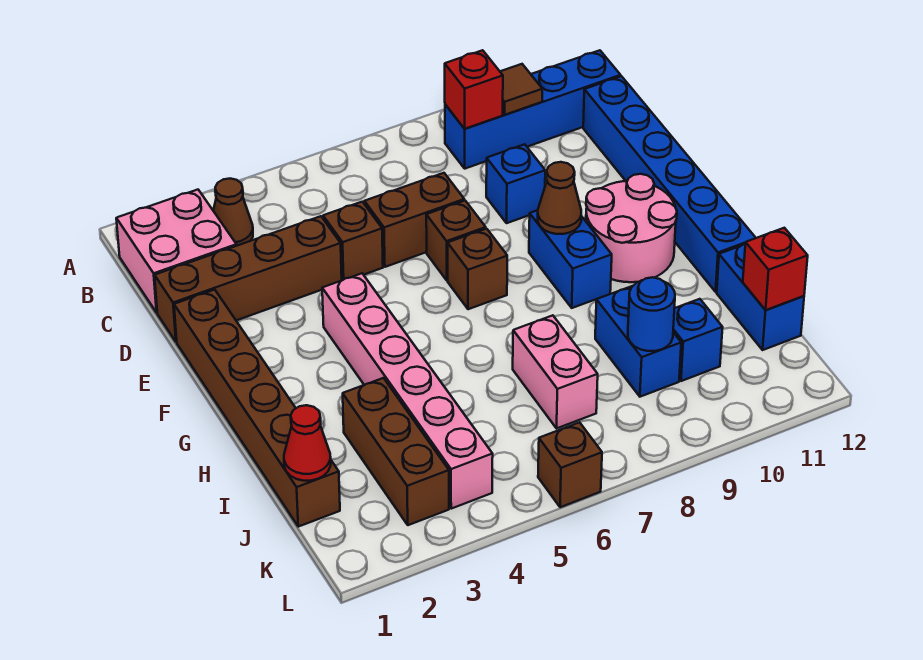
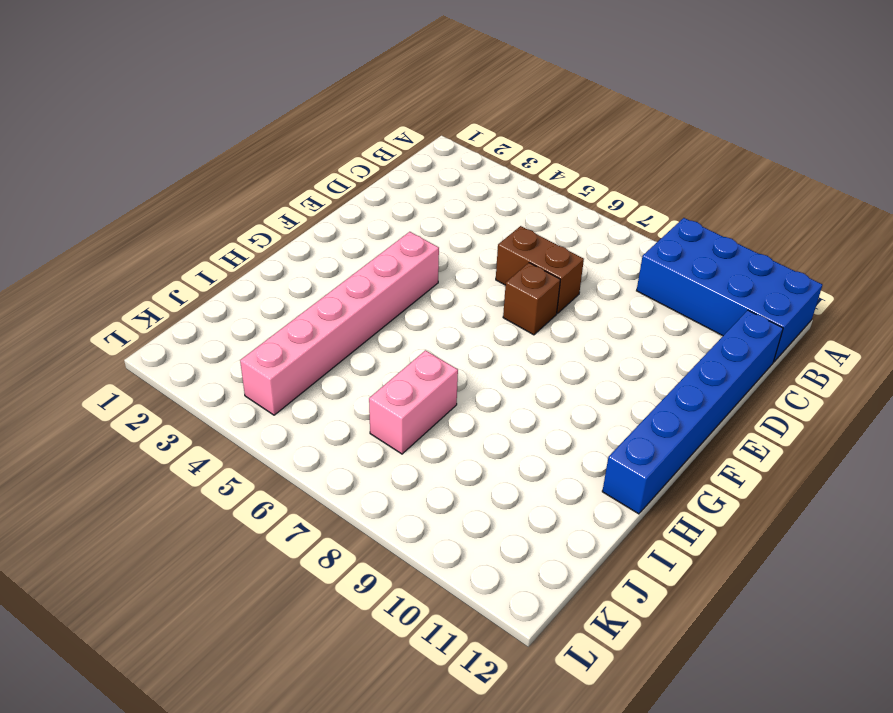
blue brick A9:B12 level 1 -> blue brick B9:B12 level 1
none -> pink brick B1:C2 level 1
none -> brown cone B3 level 1
none -> brown brick D1:D4 level 1

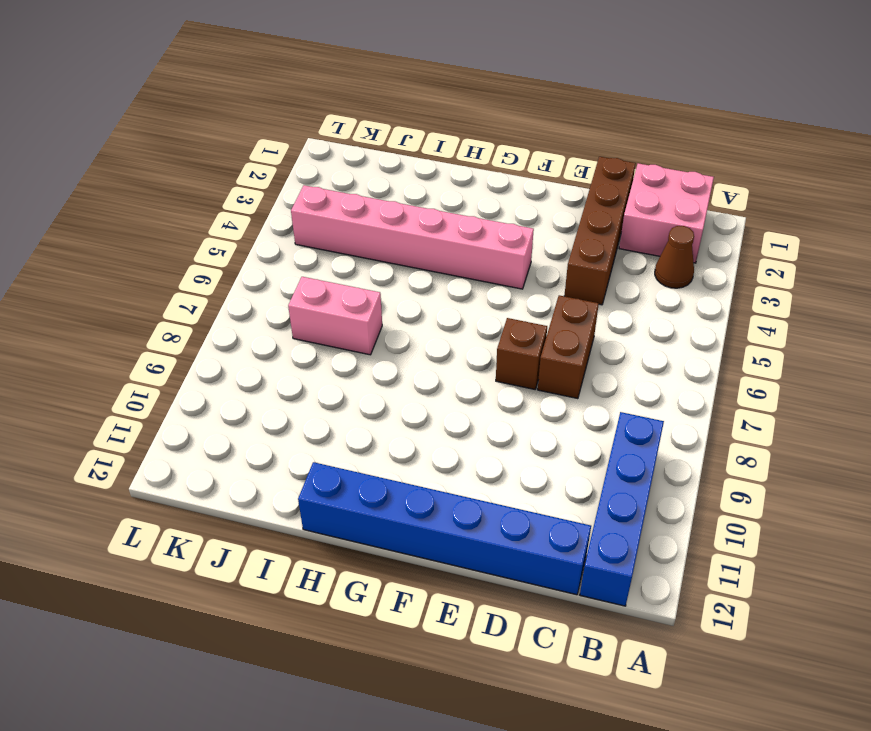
none -> brown brick D5 level 1
none -> blue brick D9 level 1
none -> brown brick E1:J1 level 1

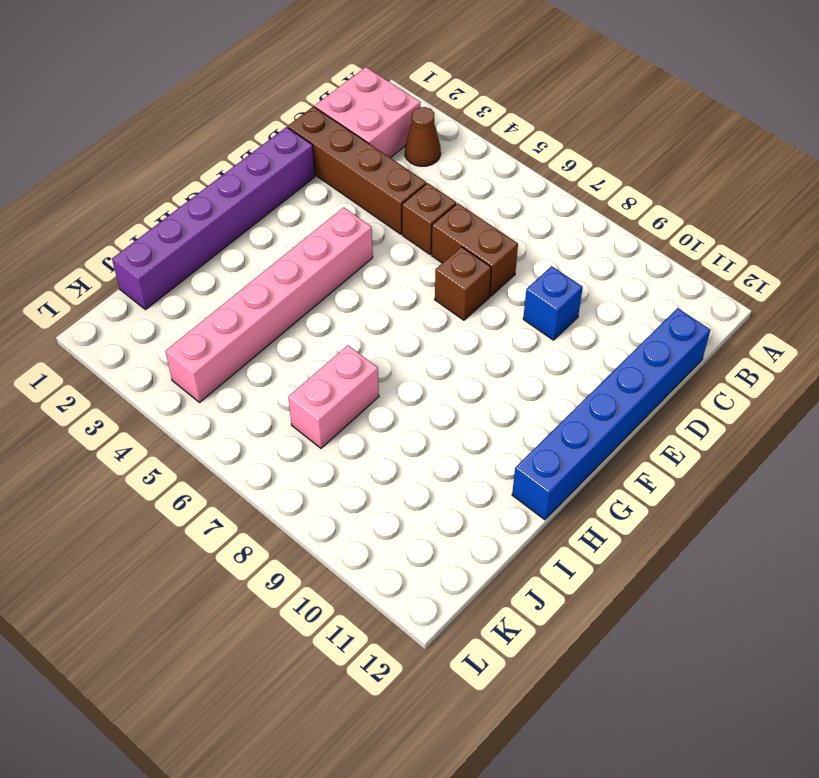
purple brick E1:J1 level 1 -> brown brick E1:J1 level 1
none -> blue brick B9:B12 level 1
none -> brown brick F7 level 1
none -> blue brick F9:G9 level 1

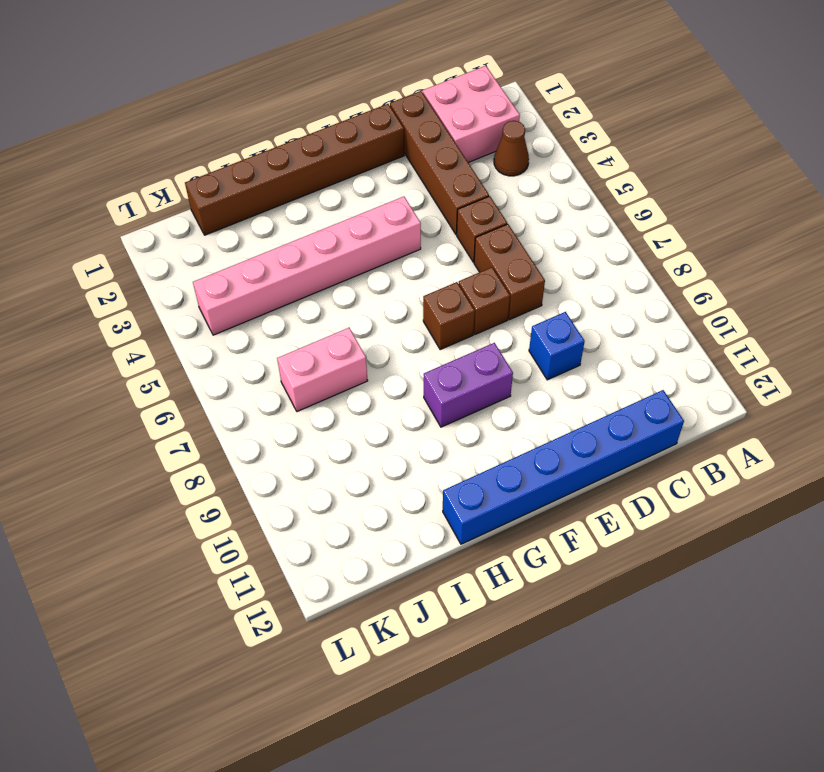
purple brick F9:G9 level 1 -> blue brick F9:G9 level 1
none -> blue brick B9:B12 level 1
none -> pink round brick F10:G11 level 1
none -> brown brick I3:K3 level 1

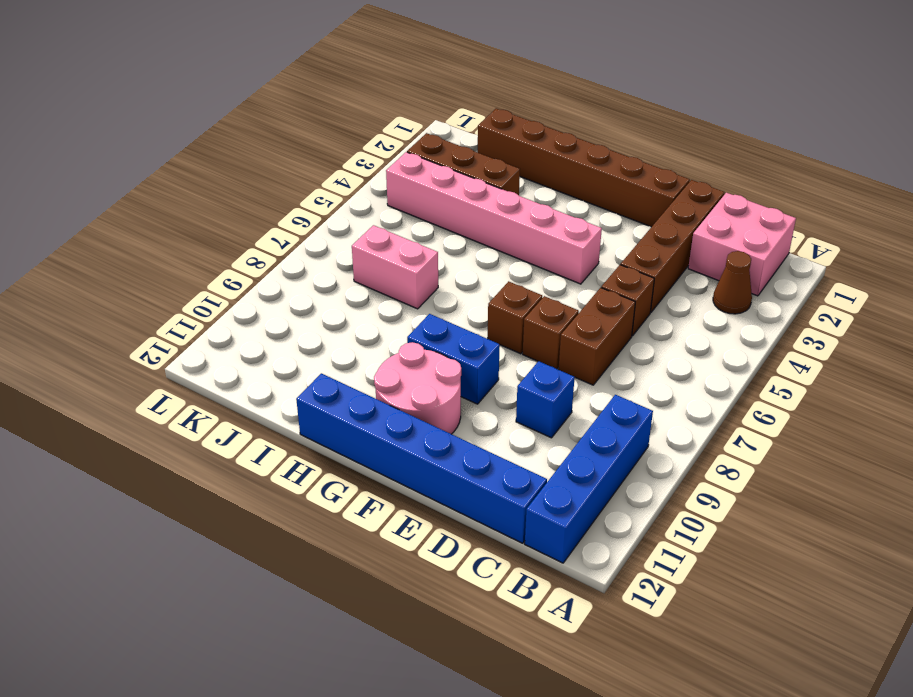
none -> blue brick I9:J9 level 1
none -> blue brick I12:J12 level 1
none -> blue brick J10 level 1

